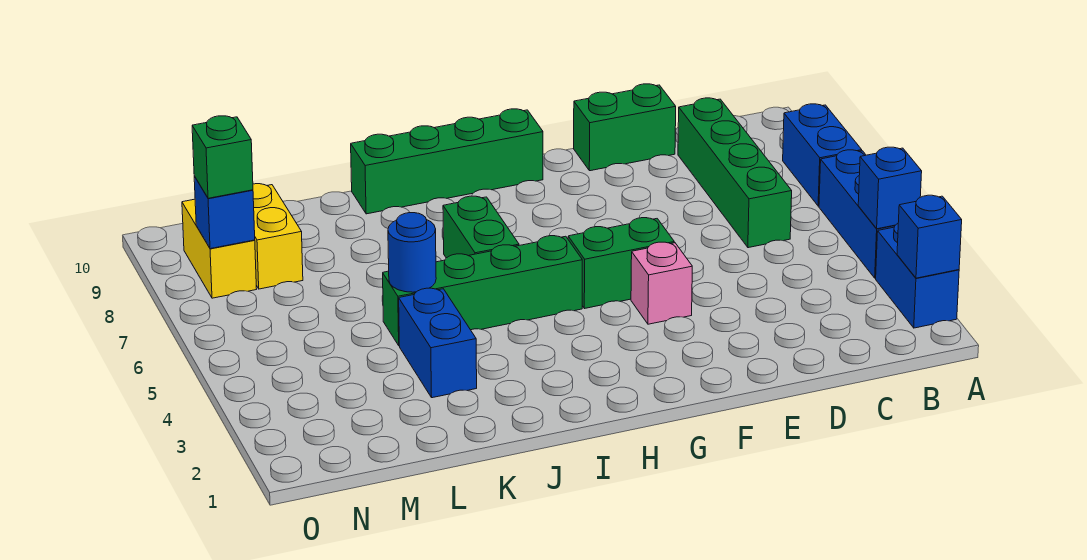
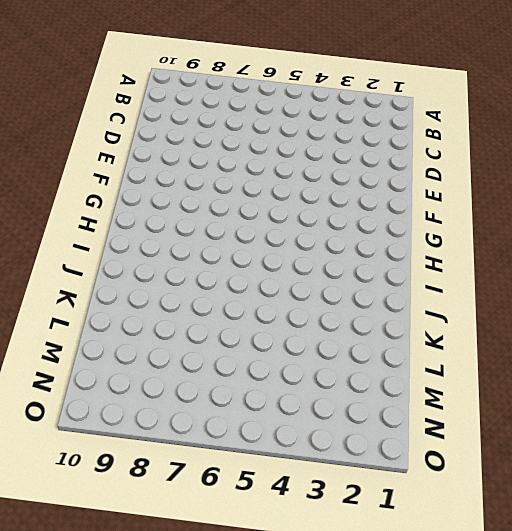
none -> blue brick A2:A3 level 1
none -> blue brick A4:A6 level 1
none -> blue brick A7:A8 level 1

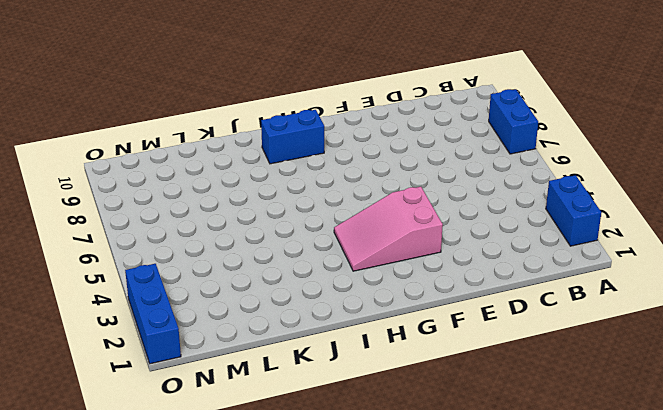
pink slope F3:H4 level 1 top F -> pink brick F4 level 1
blue brick H9:I9 level 1 -> blue brick K3:K4 level 1
blue brick O1:O3 level 1 -> blue brick A4:A6 level 1
none -> green brick C6:C9 level 1
none -> green brick D10:E10 level 1
none -> green brick F5:G5 level 1

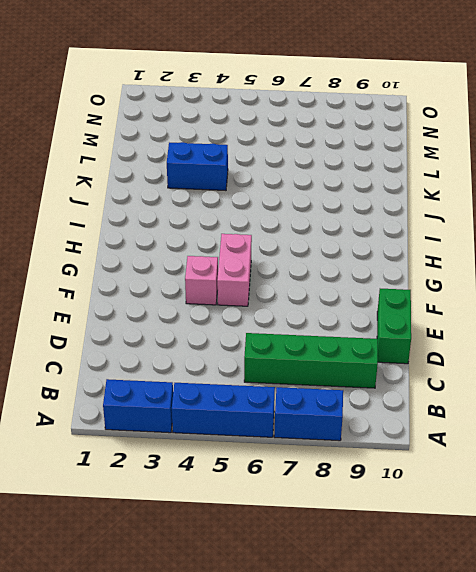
pink brick F5:G5 level 1 -> green brick F5:G5 level 1
none -> green brick G10:J10 level 1
none -> green brick H5:K5 level 1
none -> green brick I6:I7 level 1

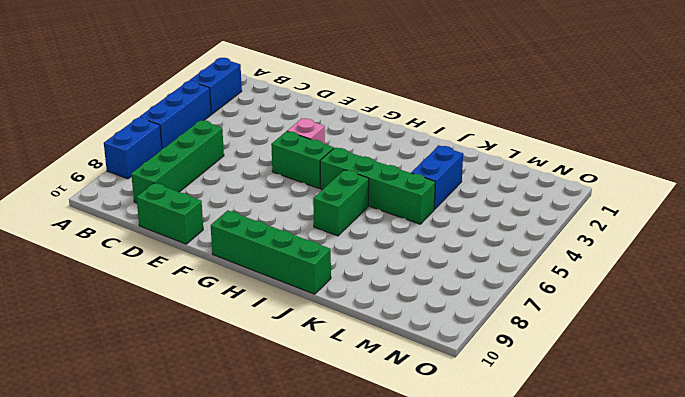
none -> yellow brick M8:M9 level 1
none -> yellow brick N8:N9 level 1
none -> blue brick A2 level 2

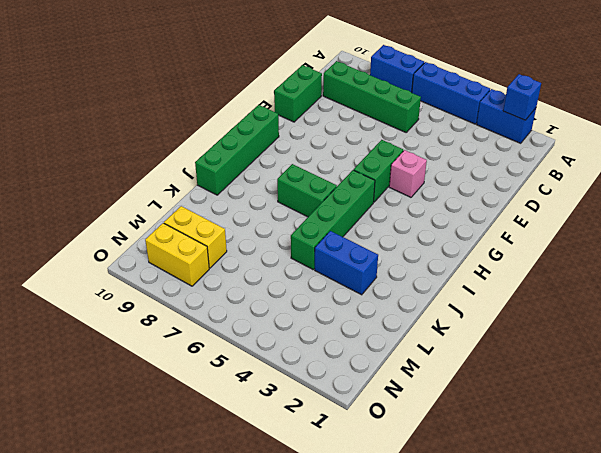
none -> blue brick A4 level 2
none -> blue round brick K5 level 2
none -> blue brick N8 level 2

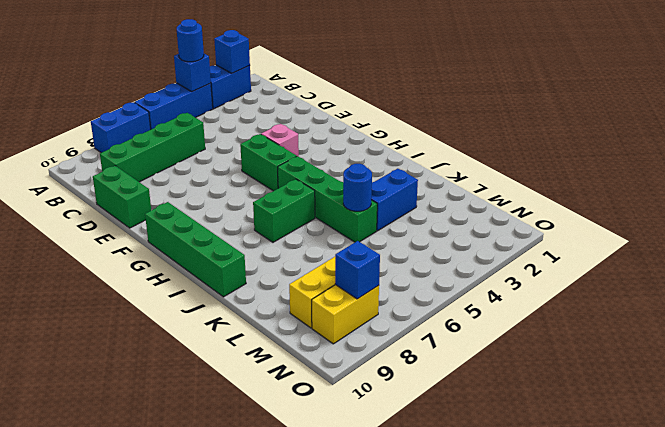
blue round brick A4 level 3 -> none
none -> green brick N8 level 3

